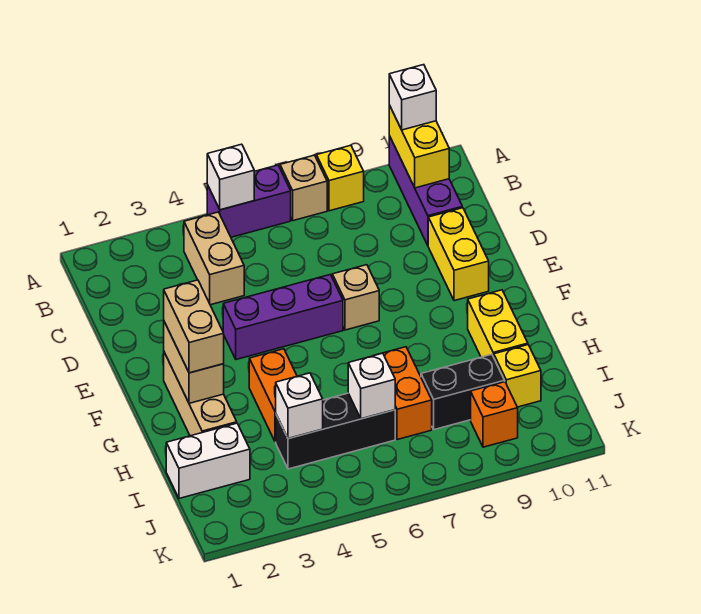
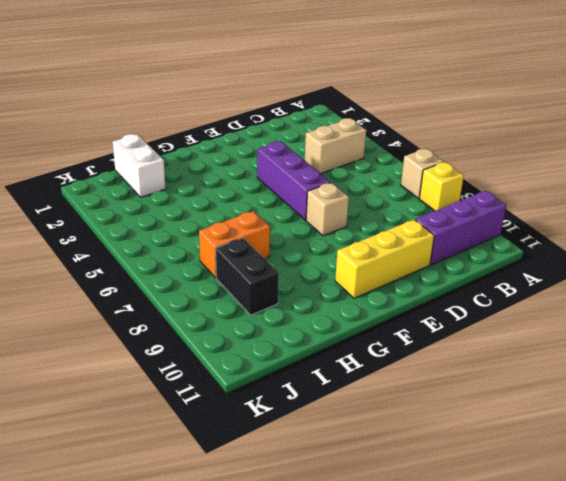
yellow brick D10:F10 level 1 -> yellow brick D10:E10 level 1
none -> purple brick A5:A6 level 1
none -> tan brick F2:H2 level 1
none -> orange brick G4:H4 level 1

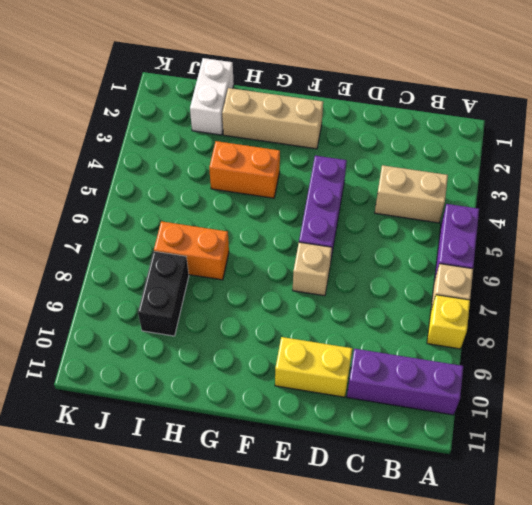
none -> yellow brick G10:H10 level 1
none -> black brick I4:I6 level 1
none -> yellow brick I10 level 1

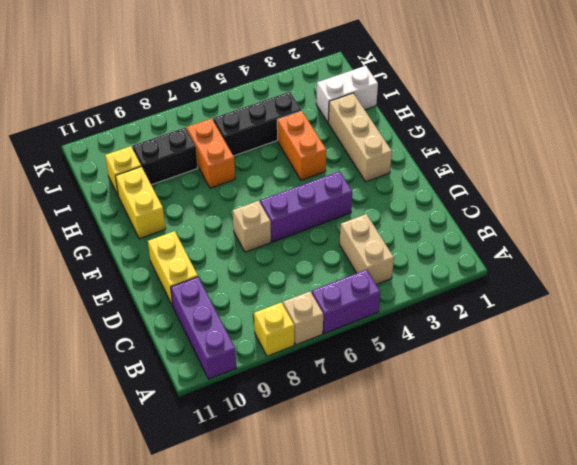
none -> orange brick J9 level 1
none -> white brick A5 level 2
none -> yellow brick A10:B10 level 2

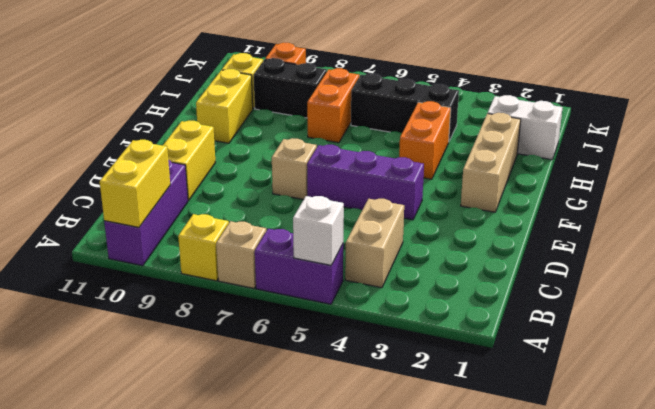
none -> tan brick F2:G2 level 2
none -> white brick I4 level 2
none -> white brick I6 level 2

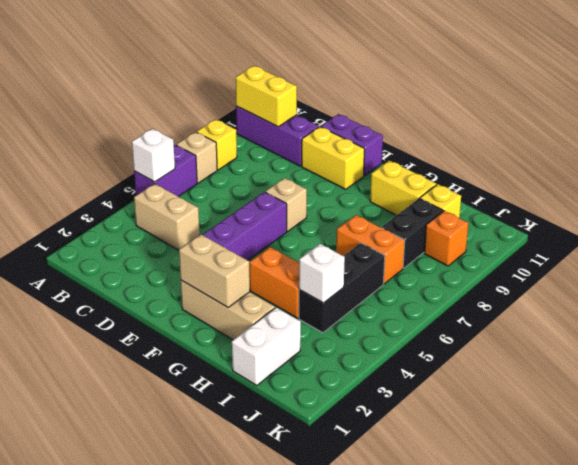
purple brick D11:E11 level 1 -> none
none -> white brick I6 level 2
none -> white brick A10 level 3
none -> tan brick F2:G2 level 3

